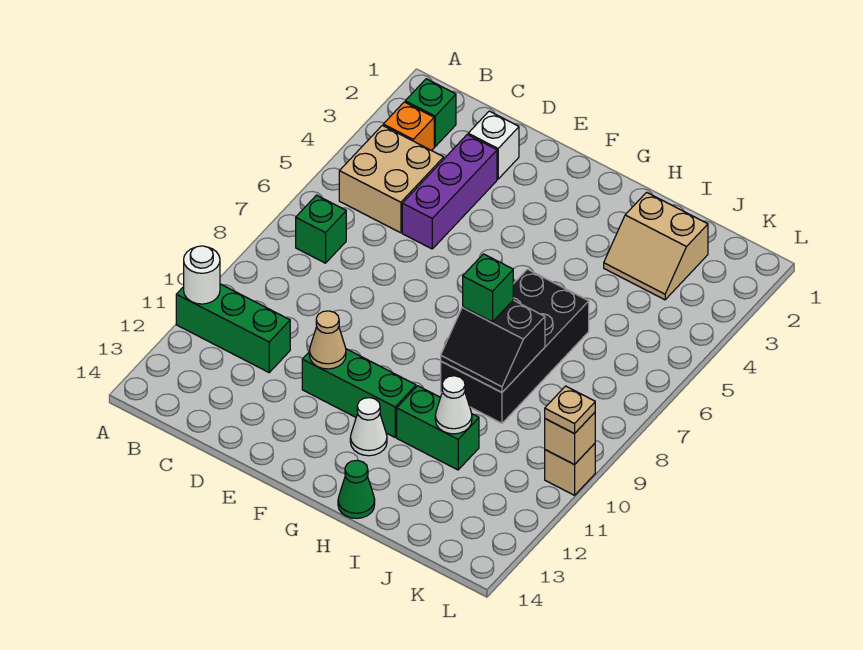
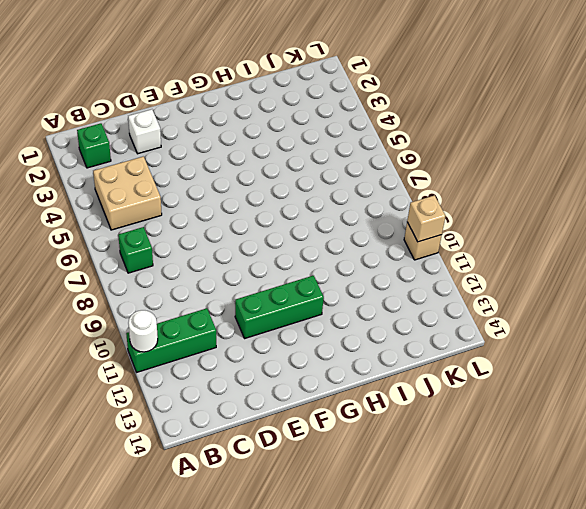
none -> orange brick B3 level 1
none -> purple brick D3:D5 level 1
none -> white cone G12 level 1

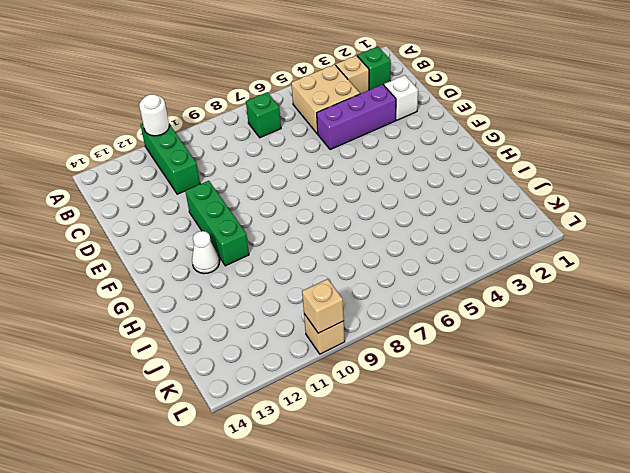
tan brick B3 level 1 -> orange brick B3 level 1
none -> black brick H6:I9 level 1
none -> green brick H11:I11 level 1
none -> green cone H14 level 1

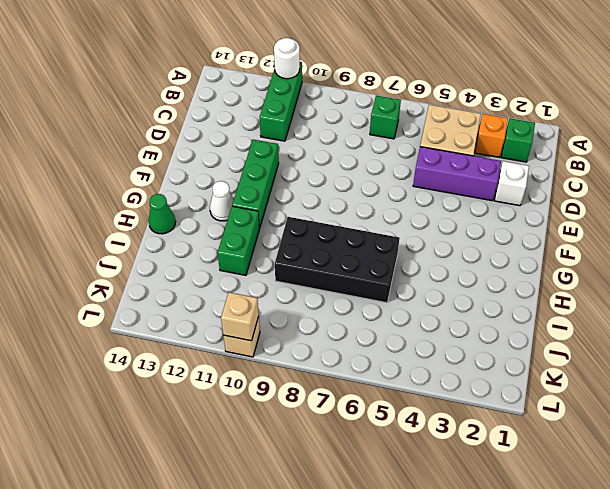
none -> tan slope I2:J3 level 1 top 2
none -> tan cone E11 level 2
none -> black slope H8:I9 level 2 top 8

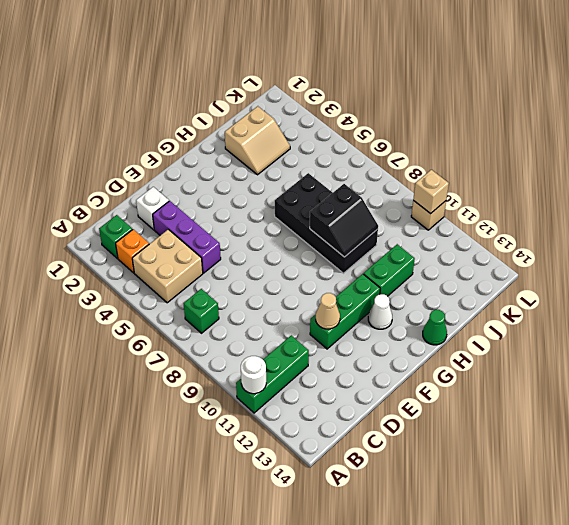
none -> white cone I11 level 2
none -> green brick H8 level 3
none -> tan plate L10 level 3

